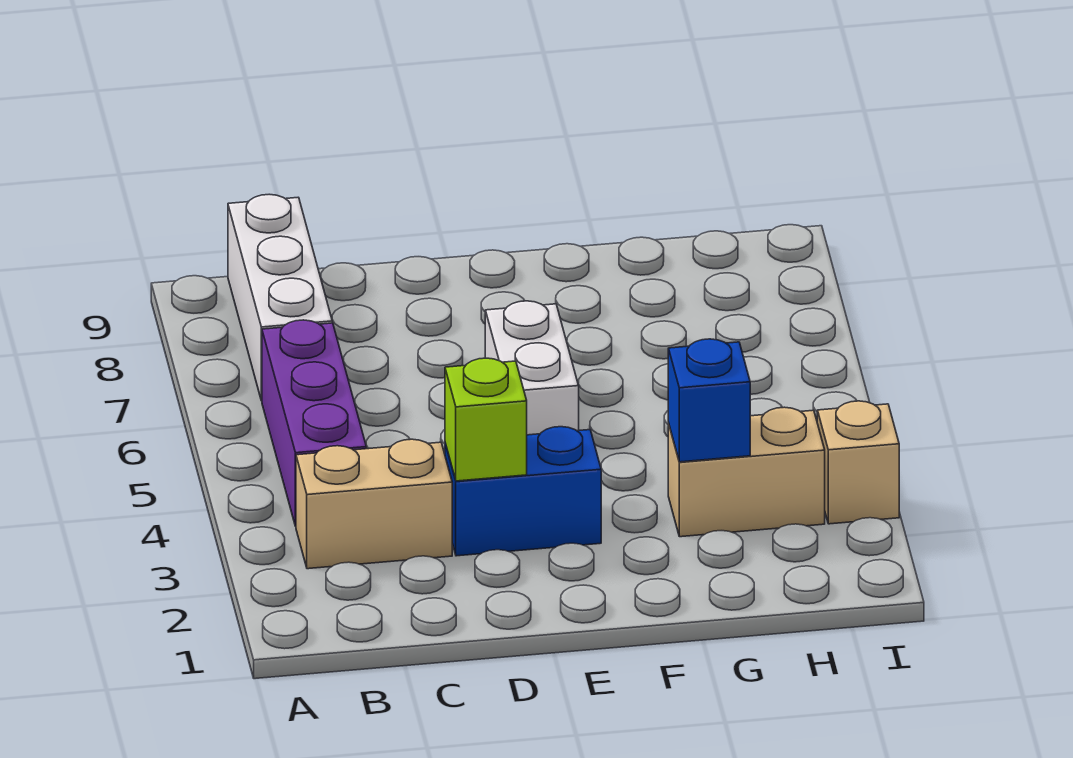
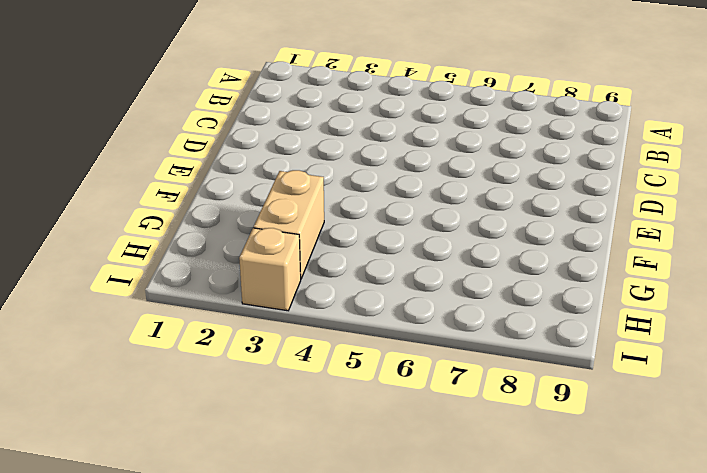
none -> tan brick B3:C3 level 1
none -> purple brick B4:B6 level 1

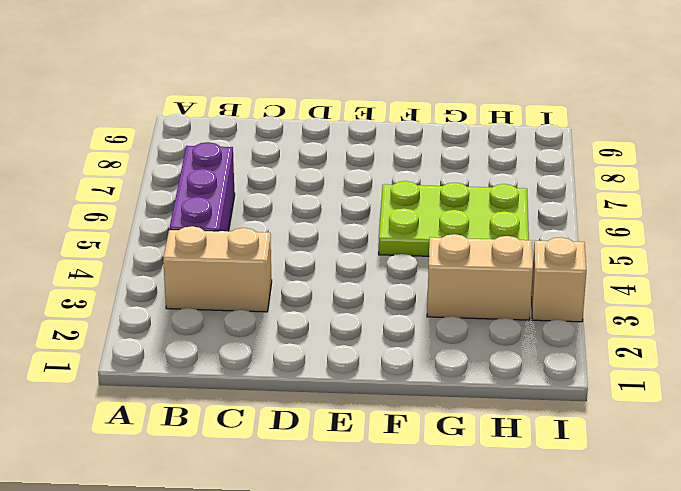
lime plate F5:H6 level 1 -> none
none -> white brick B7:B9 level 1
none -> blue brick D3:E3 level 1

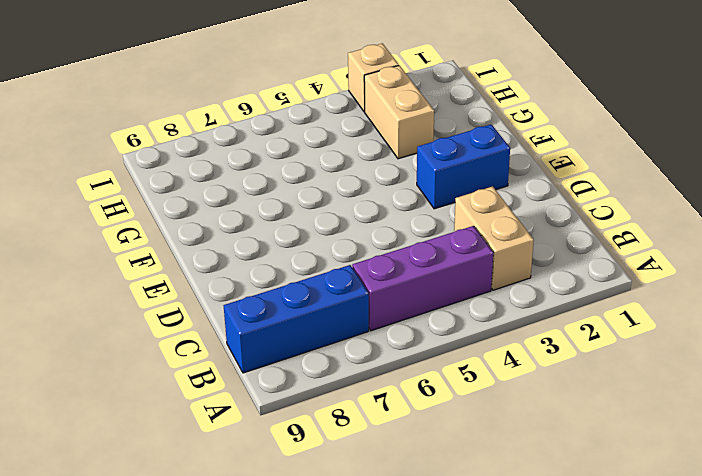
blue brick B7:B9 level 1 -> white brick B7:B9 level 1
blue brick E2:E3 level 1 -> blue brick D3:E3 level 1
none -> white brick E5:E6 level 1
none -> lime brick D3 level 2

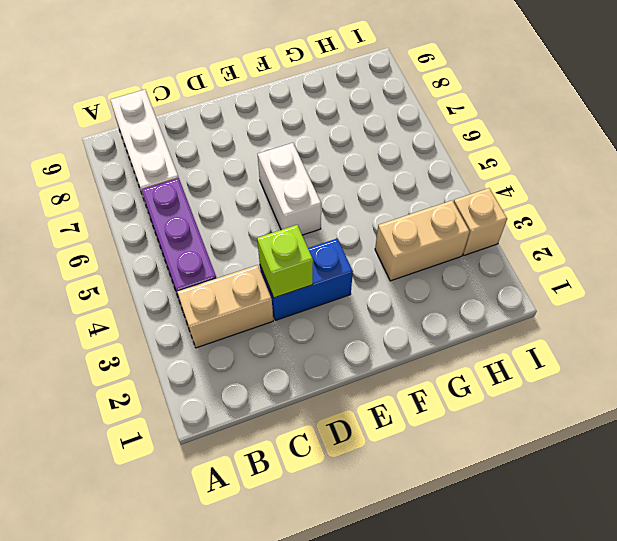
none -> blue brick G3 level 2

